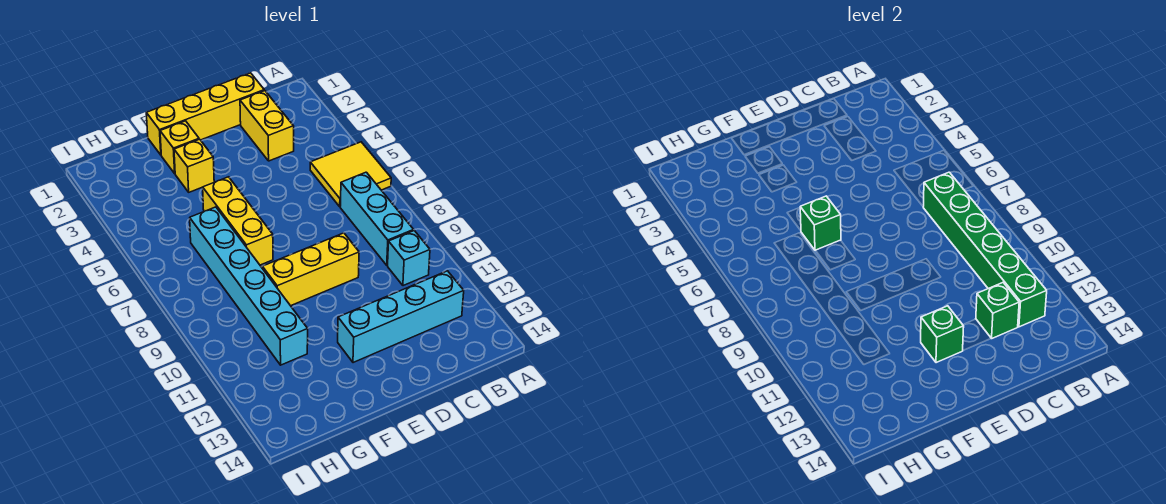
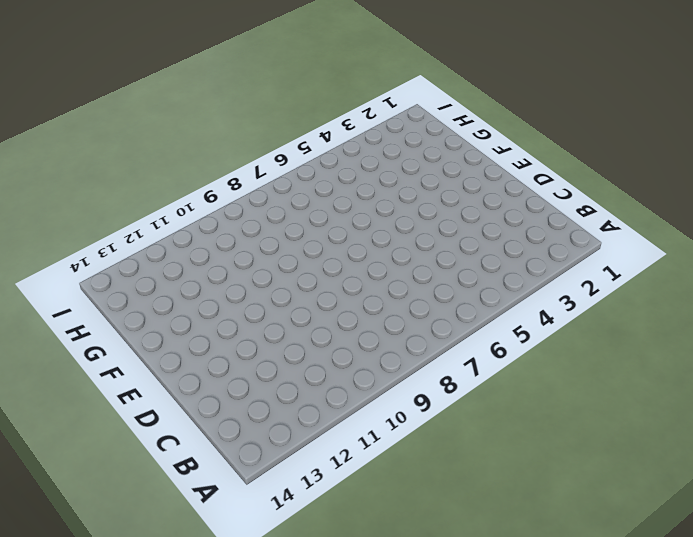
none -> yellow tile A5:B6 level 1
none -> cyan brick B7:B9 level 1
none -> cyan brick B10 level 1

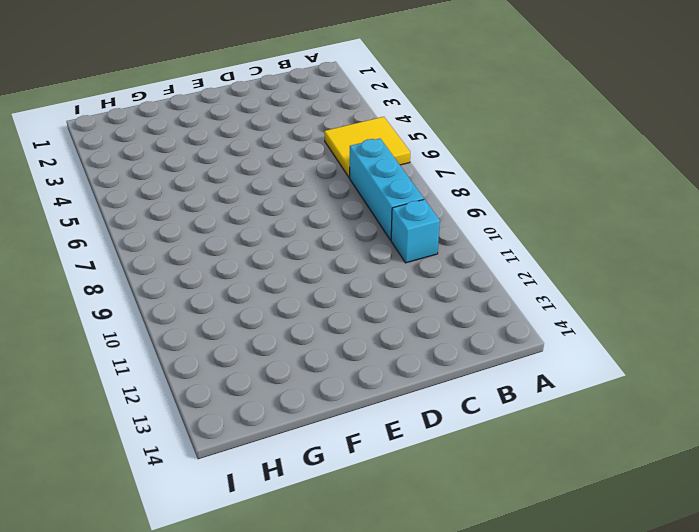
none -> cyan brick B12:E12 level 1
none -> yellow brick C1:F1 level 1
none -> yellow brick C2:C3 level 1

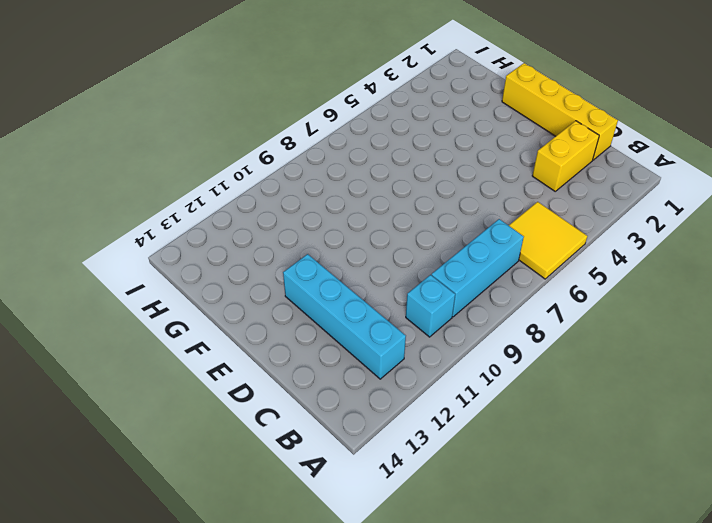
none -> yellow brick D9:F9 level 1
none -> yellow brick F2 level 1
none -> yellow brick F3 level 1

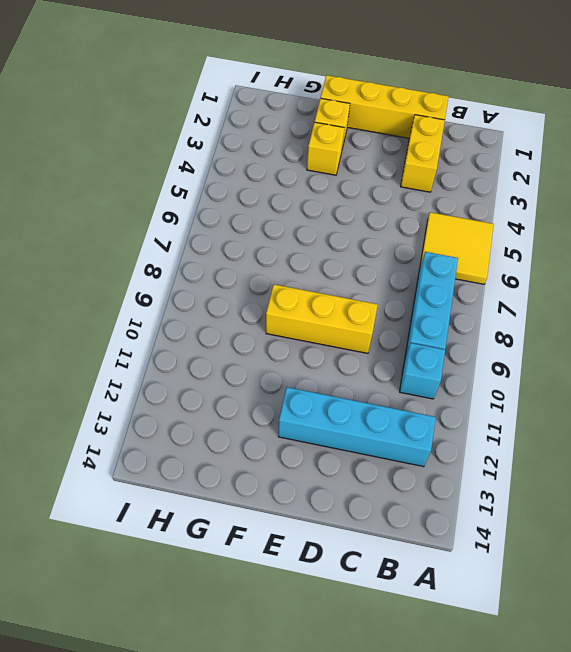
none -> yellow brick F5:F7 level 1
none -> cyan brick G6:G11 level 1
none -> green brick B7:B12 level 2

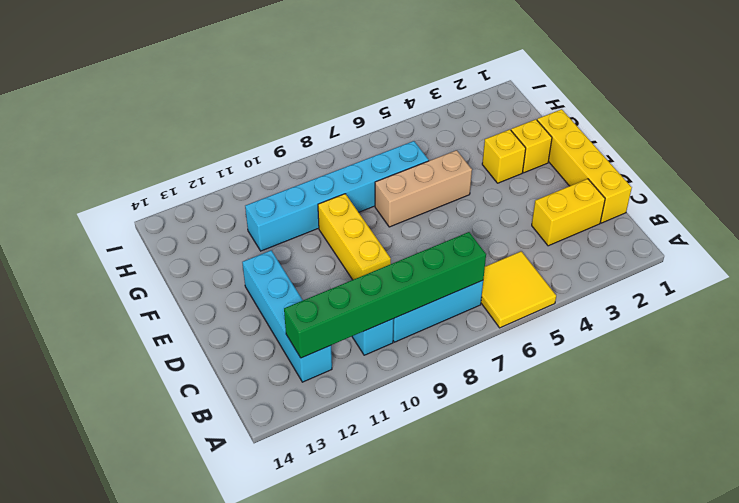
tan brick F5:F7 level 1 -> yellow brick F5:F7 level 1
none -> green brick C12 level 2
none -> green brick E12 level 2
none -> green brick F6 level 2

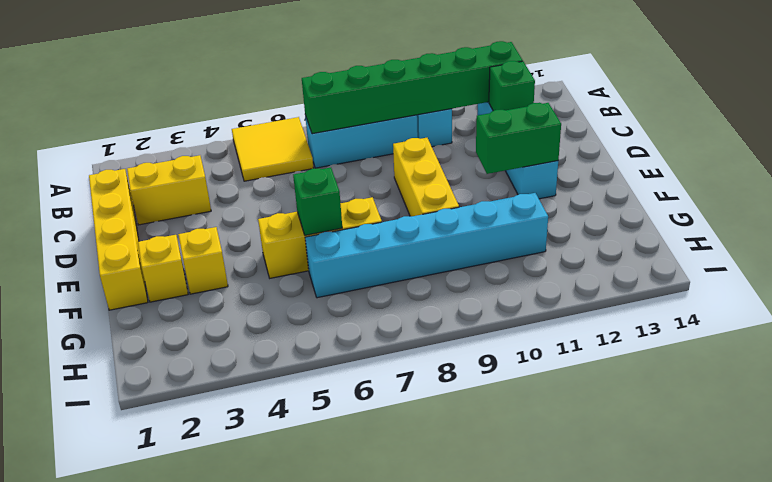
green brick E11:E12 level 2 -> green brick E12 level 2

